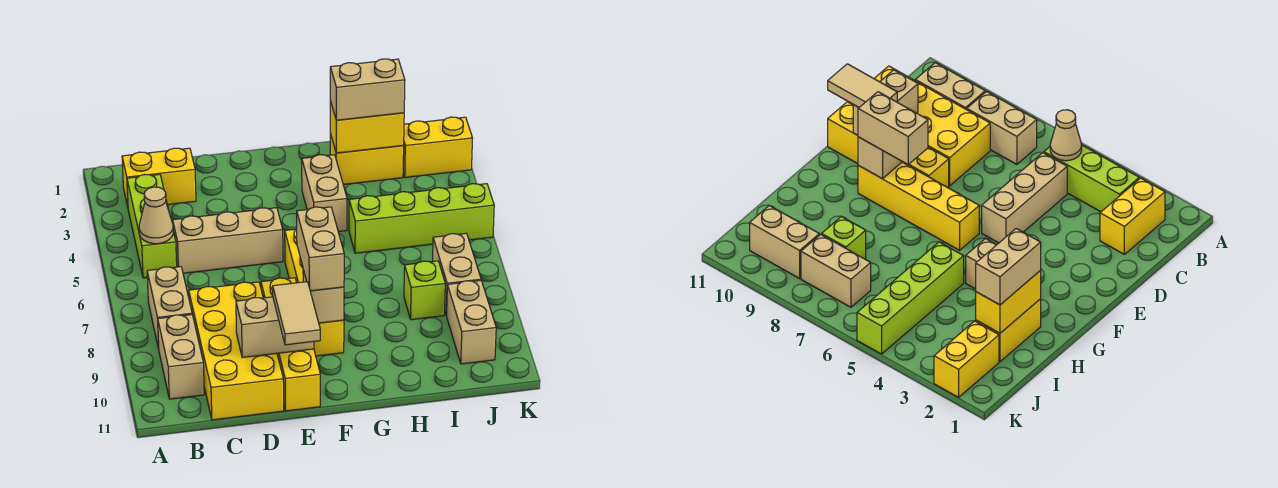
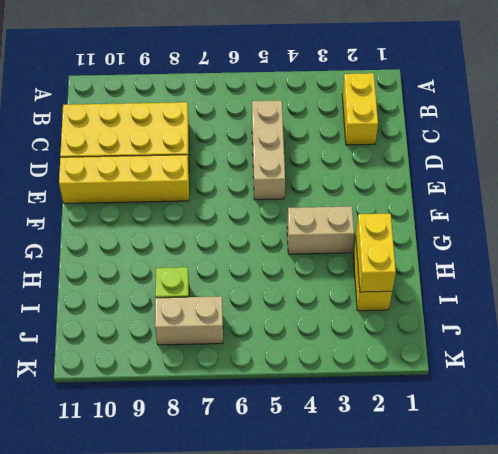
none -> lime brick B3:B5 level 1
none -> tan brick B7:B8 level 1
none -> tan brick B9:B10 level 1

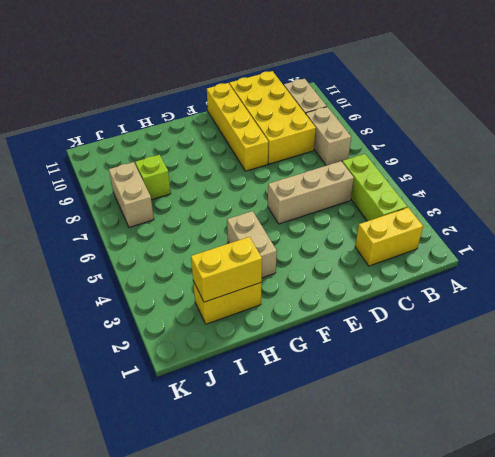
none -> yellow brick F6:F9 level 1
none -> lime brick H5:K5 level 1
none -> yellow brick J2:K2 level 1

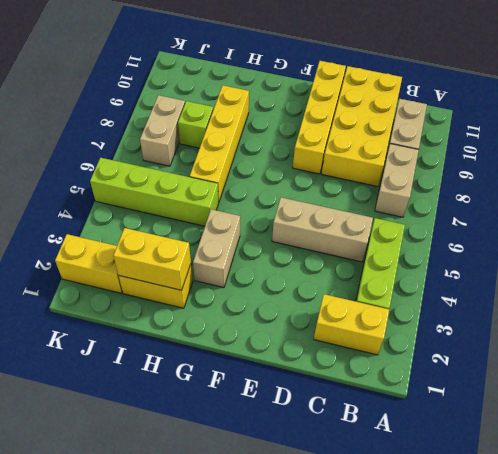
yellow brick H6:H9 level 1 -> yellow brick F6:F9 level 1
none -> tan brick J9:J10 level 1
none -> tan cone B5 level 2
none -> tan brick D10:E10 level 2

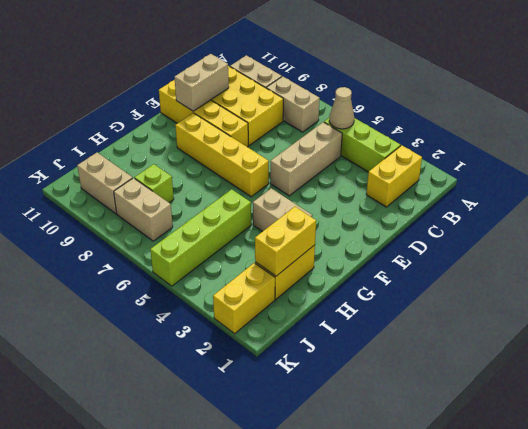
none -> tan brick F9 level 2
none -> tan tile E10:E11 level 3
none -> tan brick F8:F9 level 3

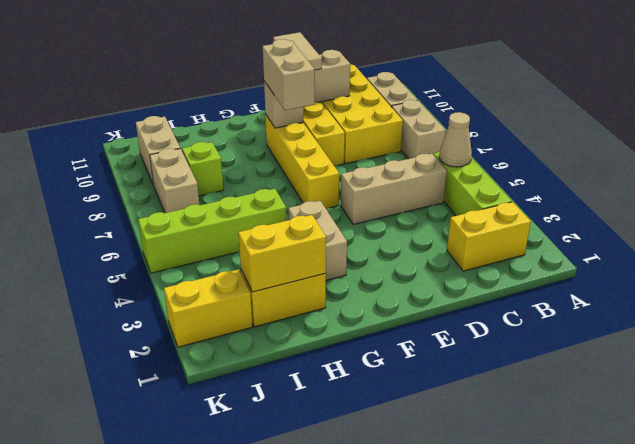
none -> tan brick H2:I2 level 3

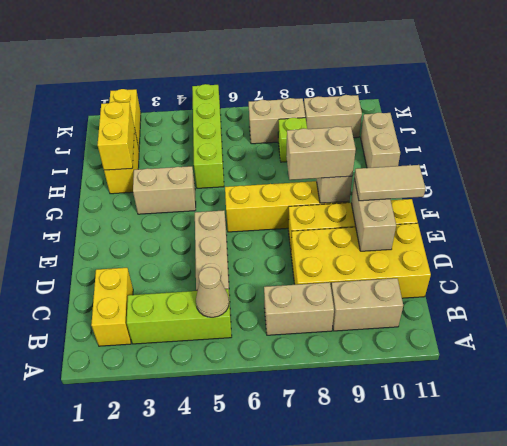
tan brick H11:I11 level 1 -> tan brick H2:I2 level 3

